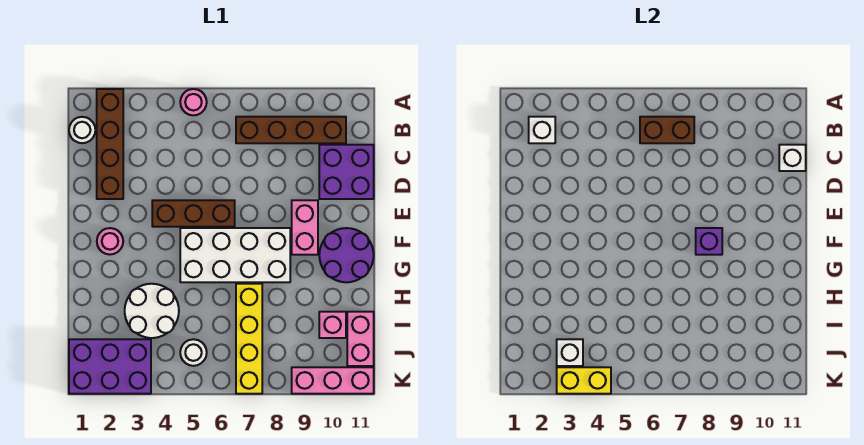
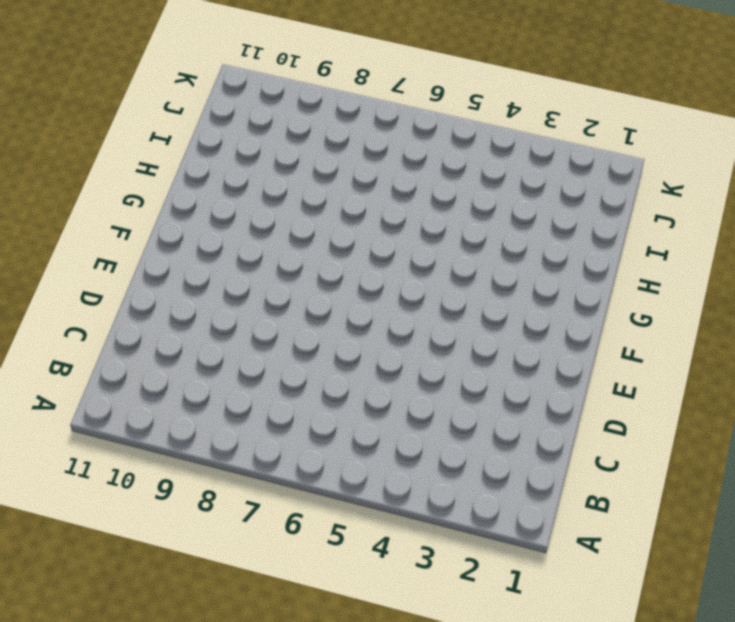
none -> brown brick A2:D2 level 1
none -> pink round brick A5 level 1
none -> white round brick B1 level 1

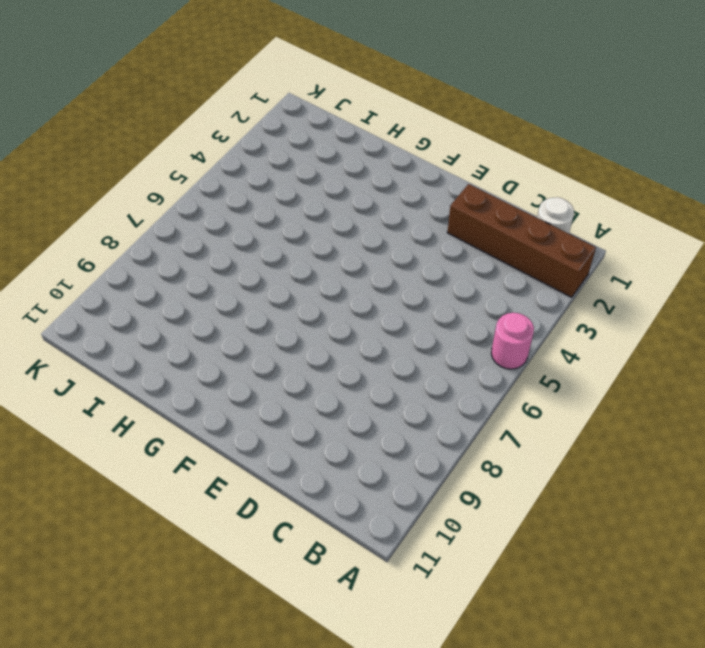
none -> brown brick B7:B10 level 1
none -> purple brick C10:D11 level 1
none -> brown brick E4:E6 level 1

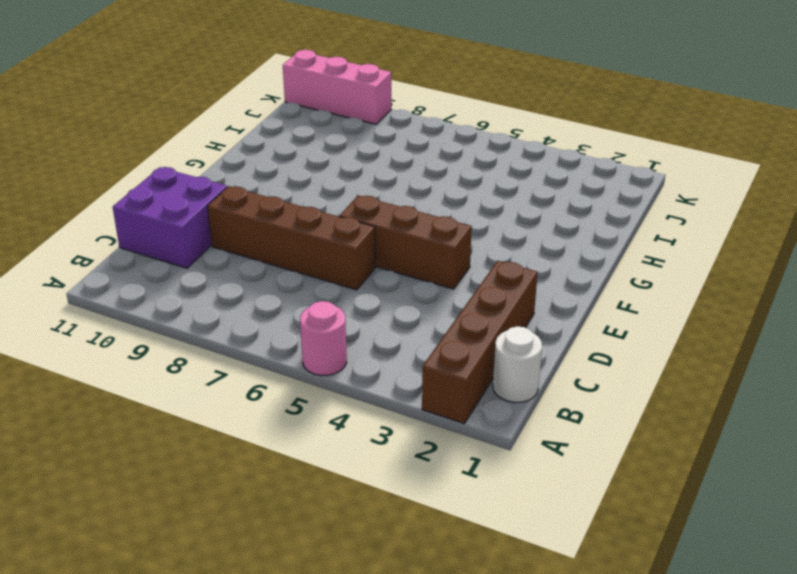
brown brick D6:D9 level 1 -> brown brick B7:B10 level 1
none -> pink brick E9:F9 level 1
none -> pink round brick F2 level 1
none -> white brick F5:G8 level 1

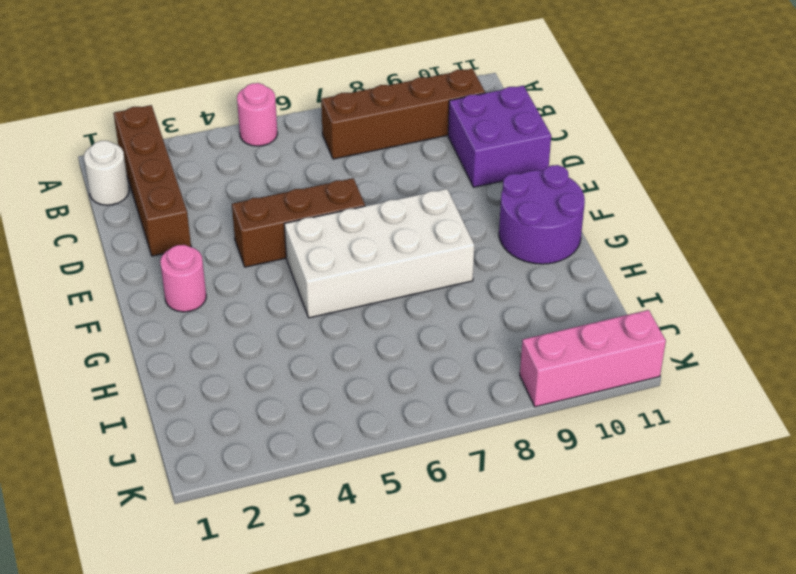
none -> pink brick E9:F9 level 1
none -> white round brick H3:I4 level 1
none -> yellow brick H7:K7 level 1

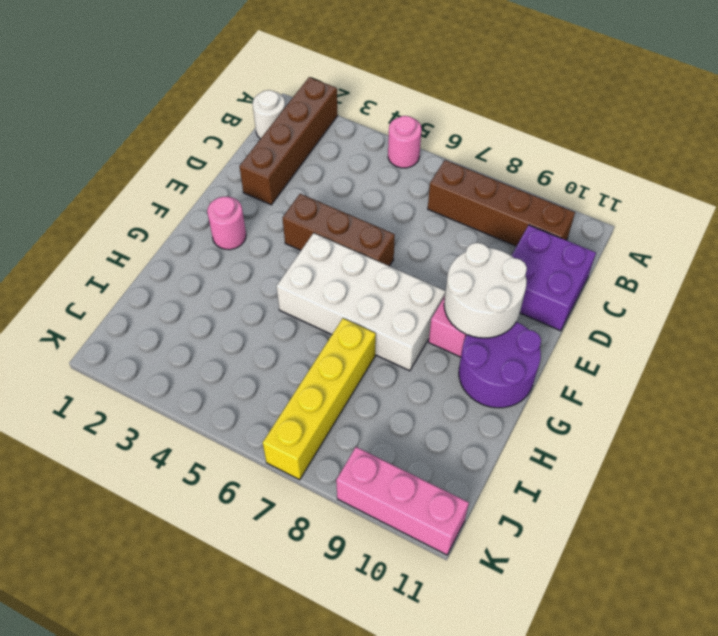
white round brick E9:F10 level 2 -> white round brick H3:I4 level 1
none -> pink brick I10 level 1
none -> pink brick I11:J11 level 1
none -> purple brick J1:K3 level 1

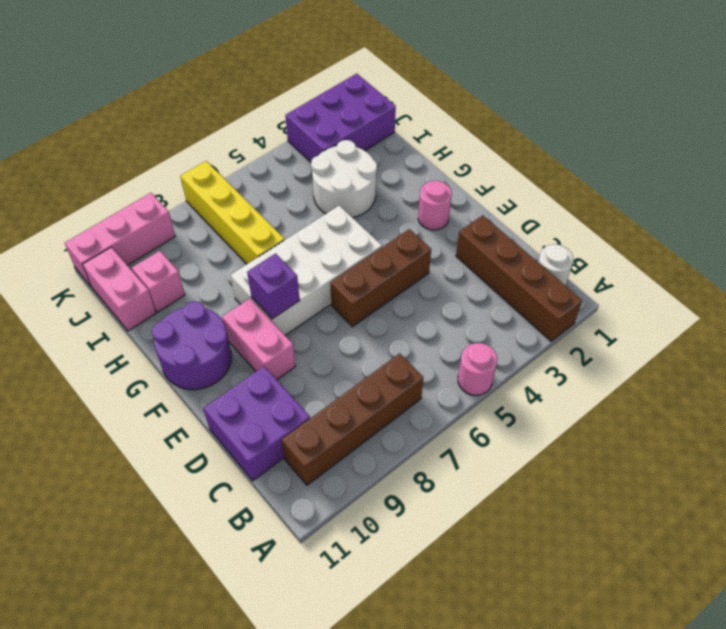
none -> white round brick J5 level 1
none -> white brick B2 level 2
none -> brown brick B6:B7 level 2

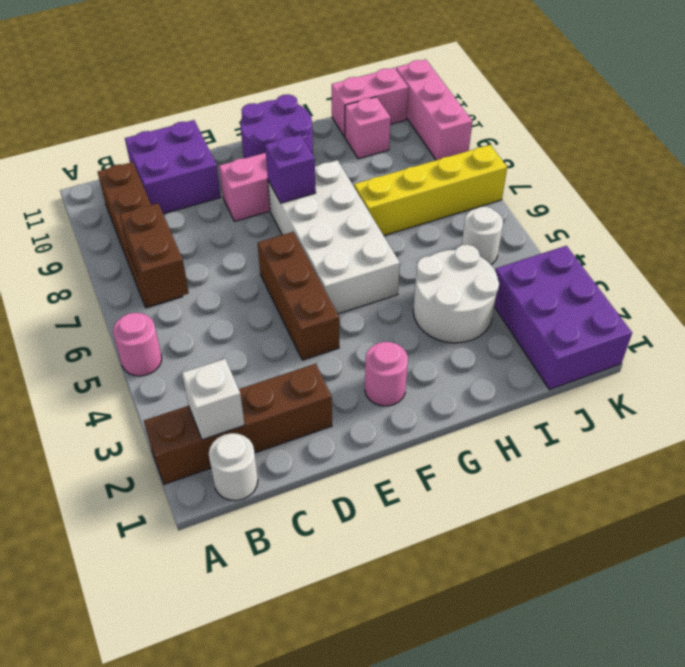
none -> white brick C11 level 2
none -> white brick J3 level 2
none -> yellow brick K3:K4 level 2

